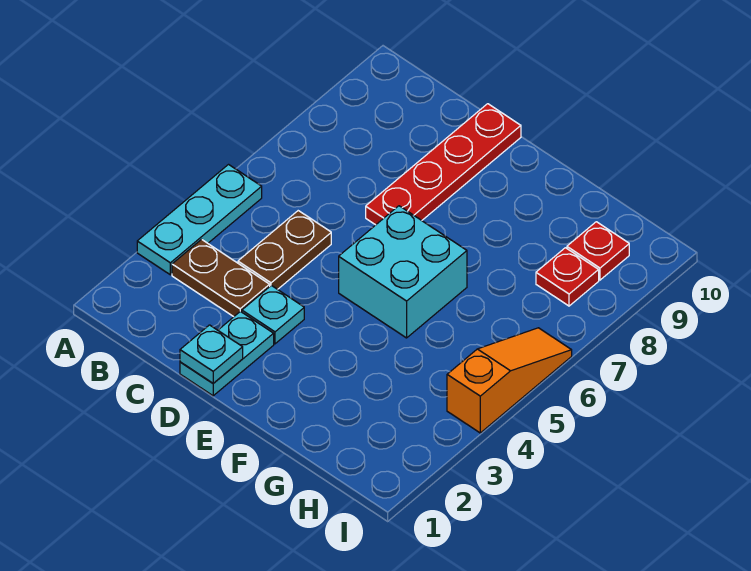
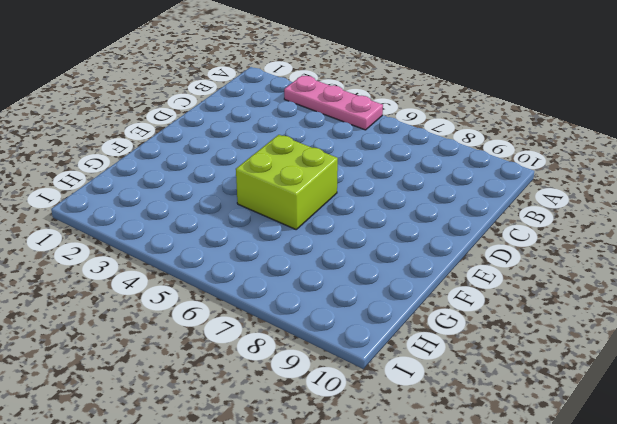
pink plate A3:A5 level 1 -> cyan plate A3:A5 level 1
lime brick E5:F6 level 1 -> cyan brick E5:F6 level 1
none -> brown plate B3:C3 level 1
none -> brown plate C4:C5 level 1

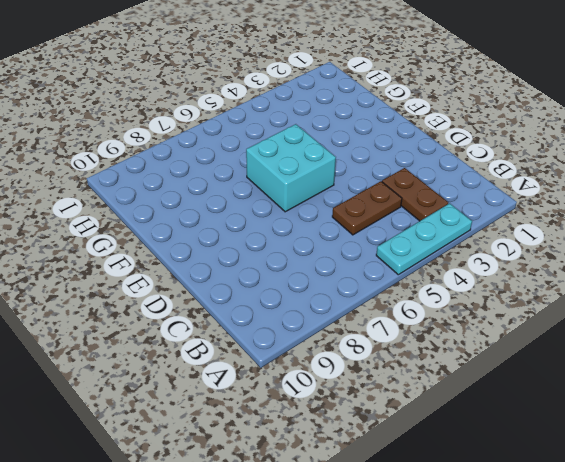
none -> cyan plate D1:D2 level 1
none -> cyan plate D3 level 1

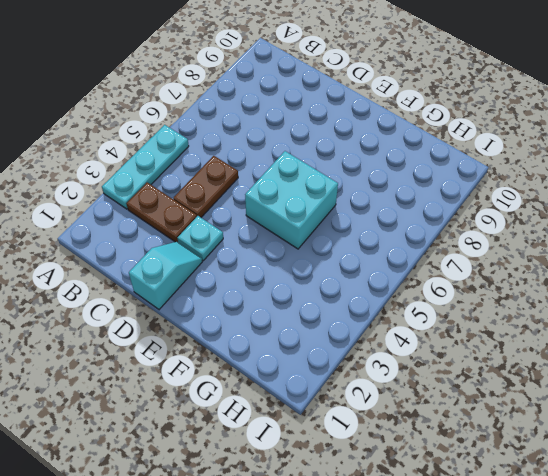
cyan slope D1:D2 level 1 top 1 -> cyan plate D1:D2 level 1
none -> red plate D7:D10 level 1
none -> red plate H8 level 1

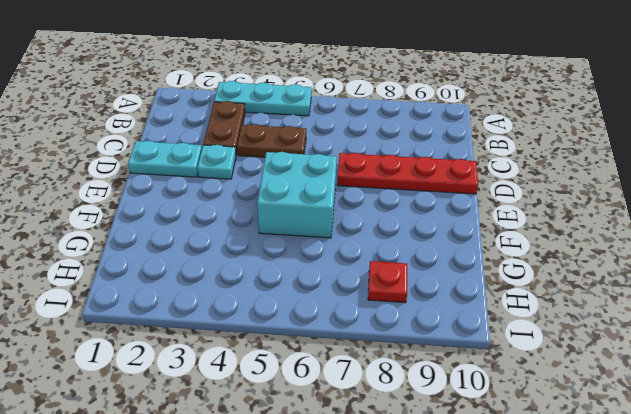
none -> red plate H9 level 1
none -> orange slope I4:I6 level 1 top 4

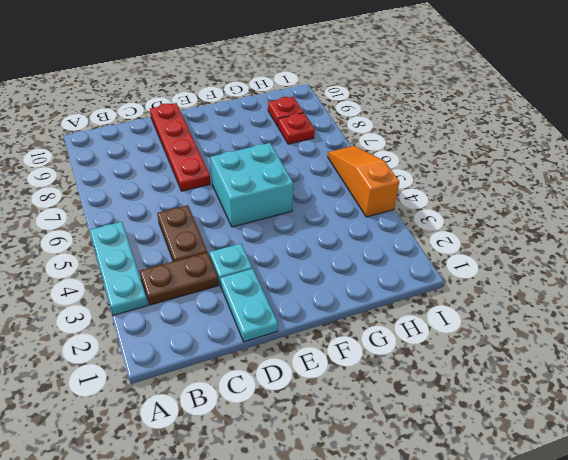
none -> cyan plate D1 level 2

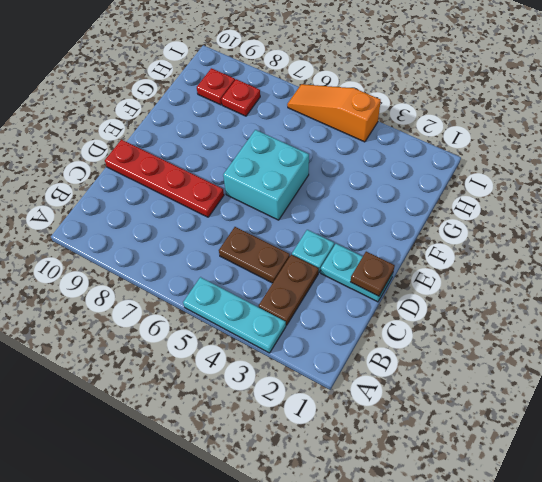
brown plate D1 level 2 -> cyan plate D1 level 2

